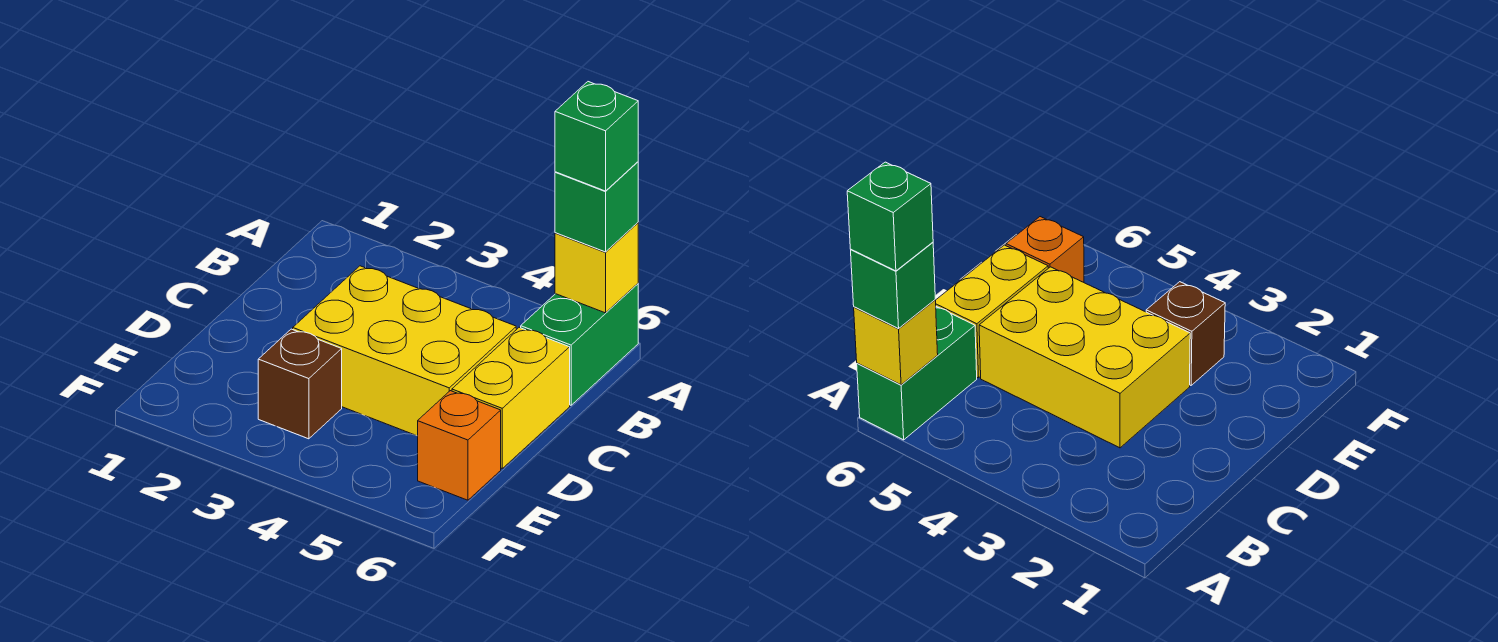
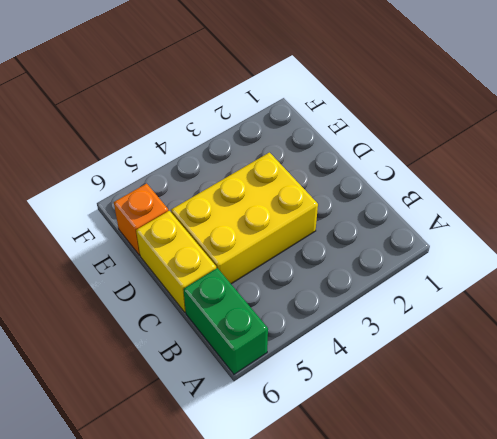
none -> brown brick E3 level 1
none -> yellow brick A6 level 2

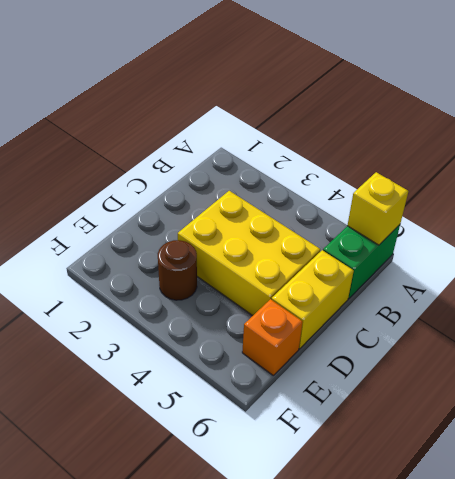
brown round brick E3 level 1 -> brown brick E3 level 1
none -> green brick A6 level 3
none -> green brick A6 level 4

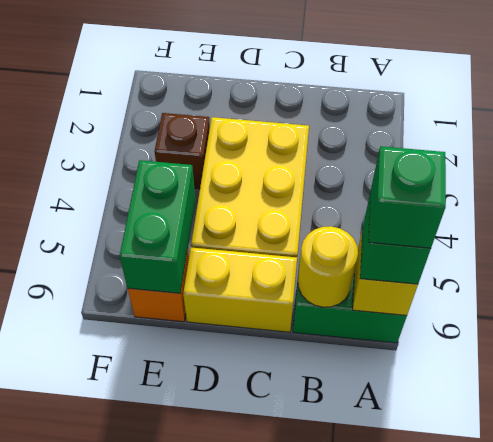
yellow round brick B6 level 2 -> none
green brick E5:E6 level 2 -> none

